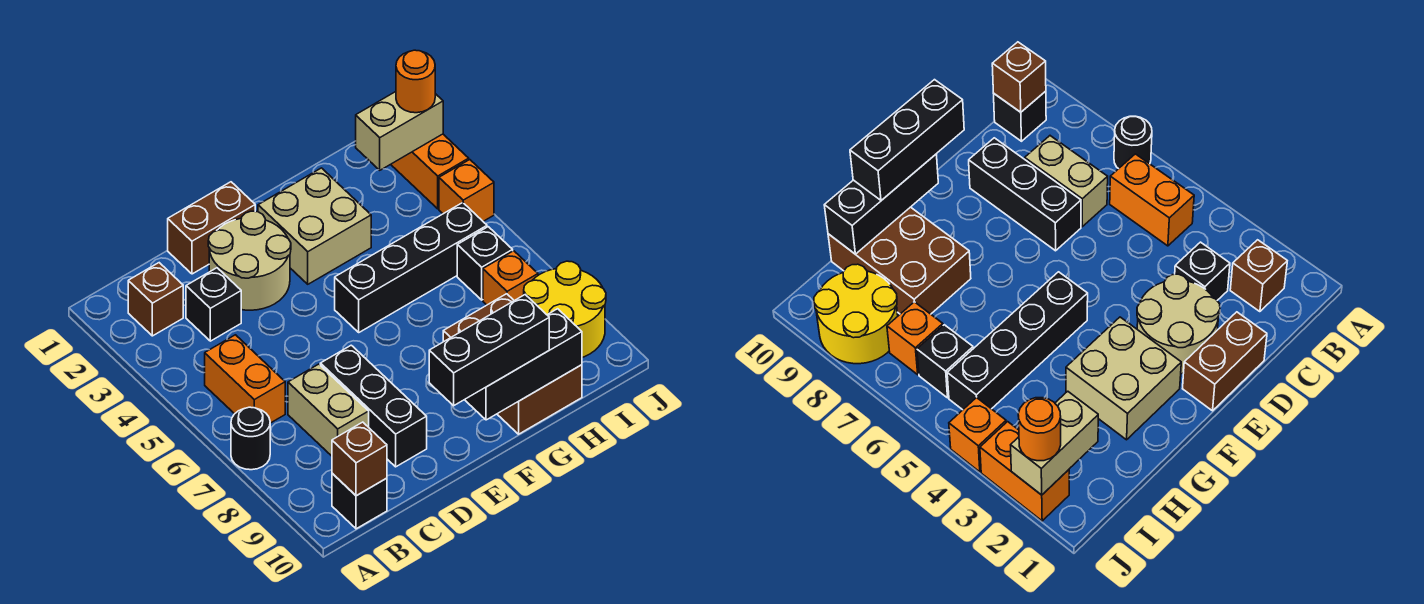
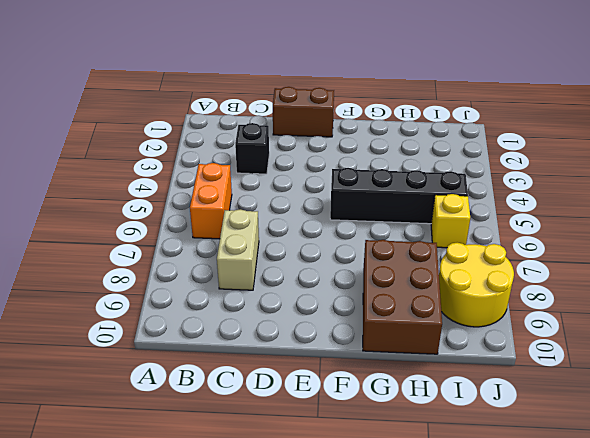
yellow brick I6 level 1 -> black brick I6 level 1
none -> black round brick A7 level 1
none -> brown brick B2 level 1
none -> black brick B10 level 1

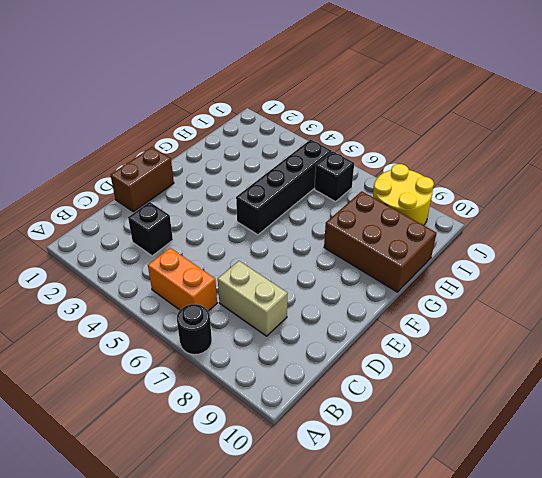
none -> brown brick B2 level 1
none -> black brick B10 level 1
none -> tan round brick D2:E3 level 1

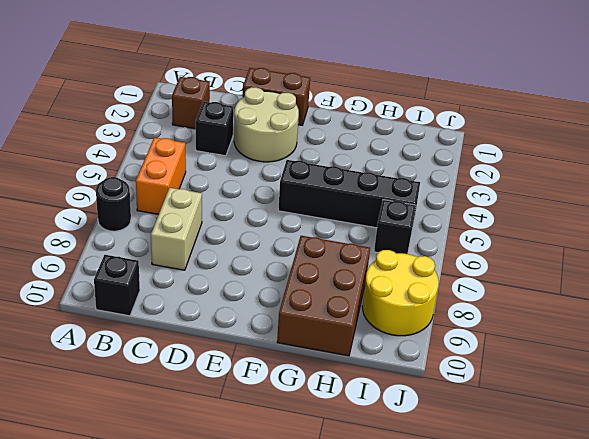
none -> black brick D7:D9 level 1
none -> tan brick F2:G3 level 1
none -> orange brick I7 level 1

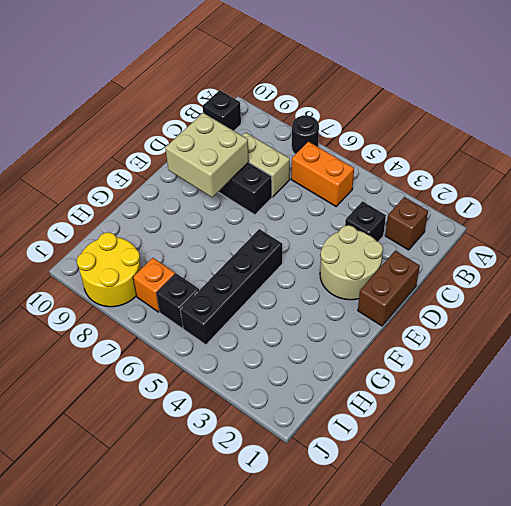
tan brick D8:E9 level 2 -> tan brick F2:G3 level 1
none -> brown brick G8:H10 level 1
none -> orange brick J2:J3 level 1
none -> orange brick J4 level 1

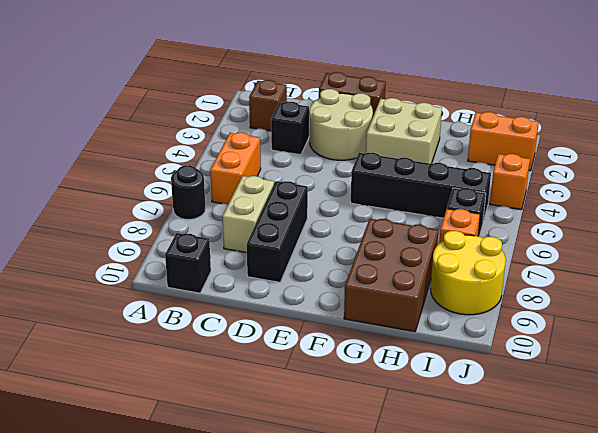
orange brick I2:J2 level 1 -> orange brick J2:J3 level 1
none -> brown brick B10 level 2
none -> black brick F10:H10 level 2
none -> tan brick I2:J2 level 2

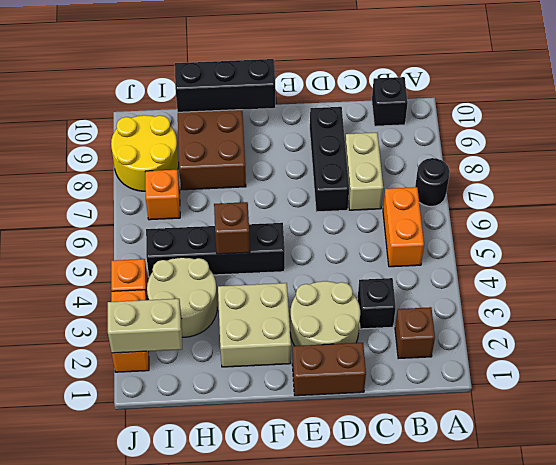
brown brick G5 level 2 -> brown brick B10 level 2
tan round brick H3:I4 level 1 -> none
none -> black brick I6 level 1
none -> black brick E10:G10 level 3
none -> orange round brick J2 level 3

